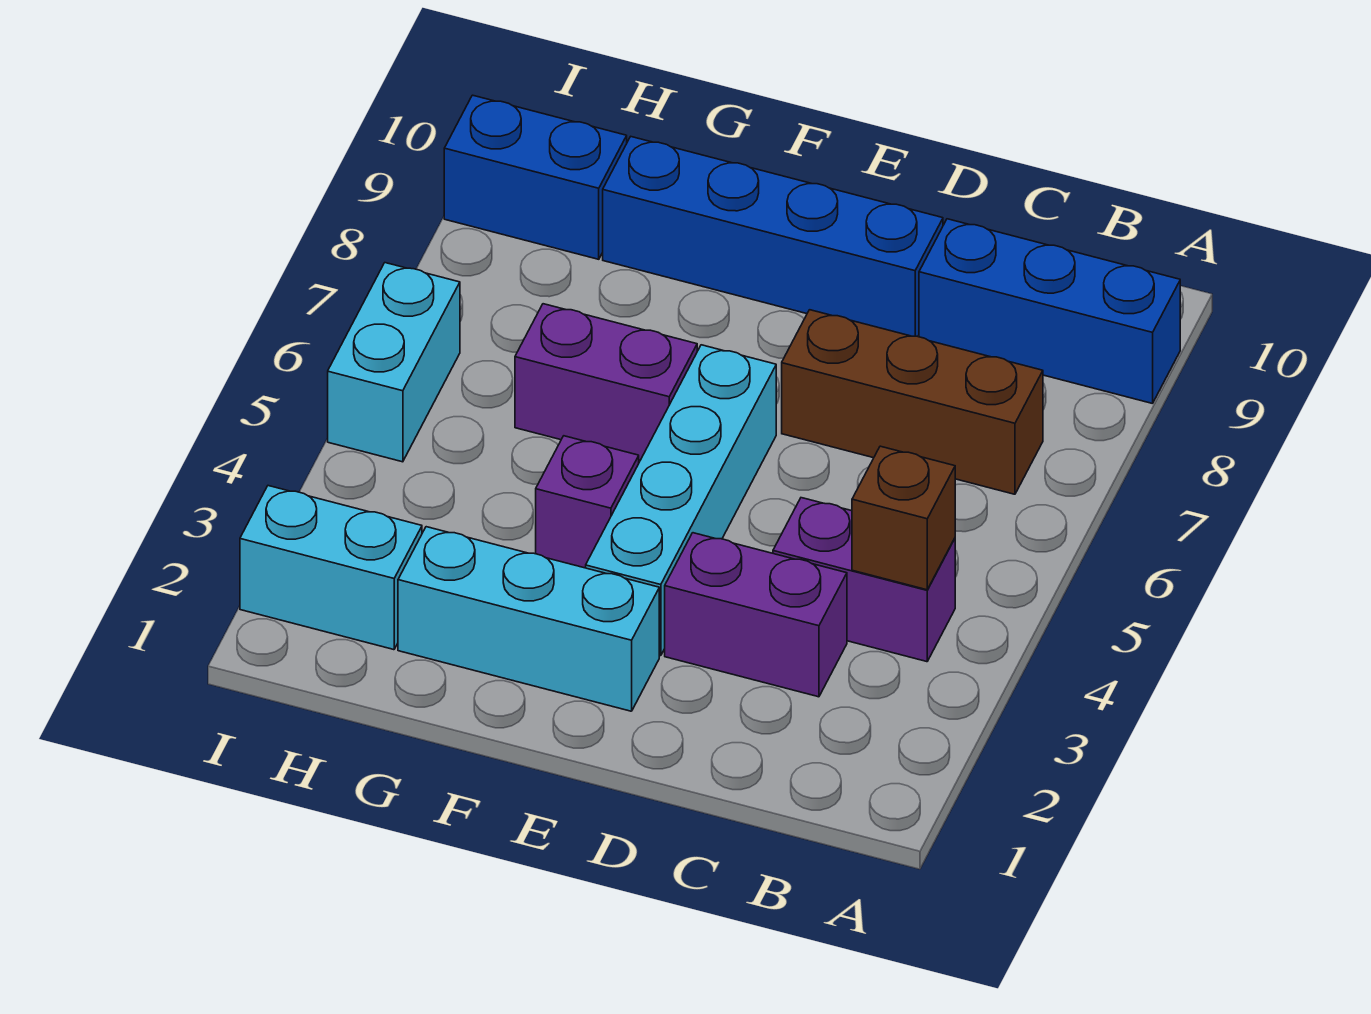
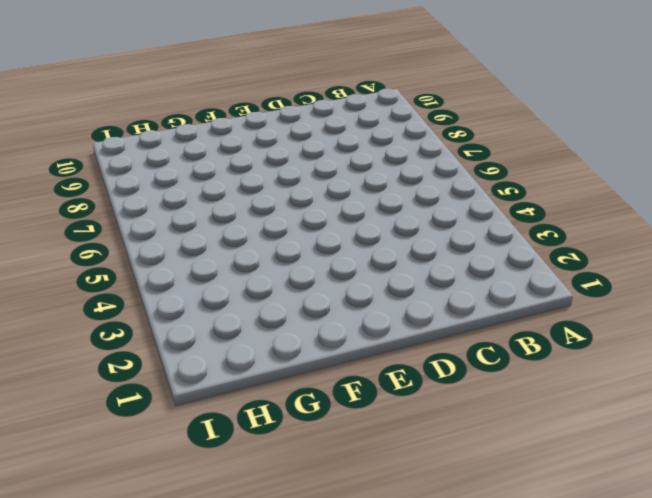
none -> blue brick A9:C9 level 1
none -> purple brick B4:C4 level 1
none -> brown brick B7:D7 level 1

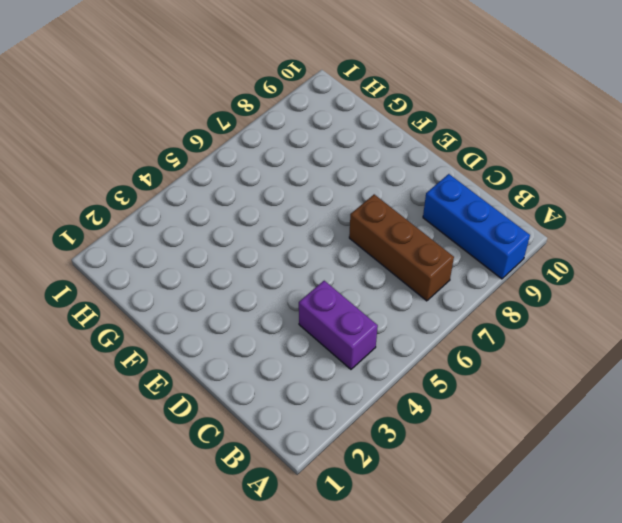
none -> purple brick C3:D3 level 1
none -> blue brick D9:G9 level 1
none -> cyan brick E2:G2 level 1

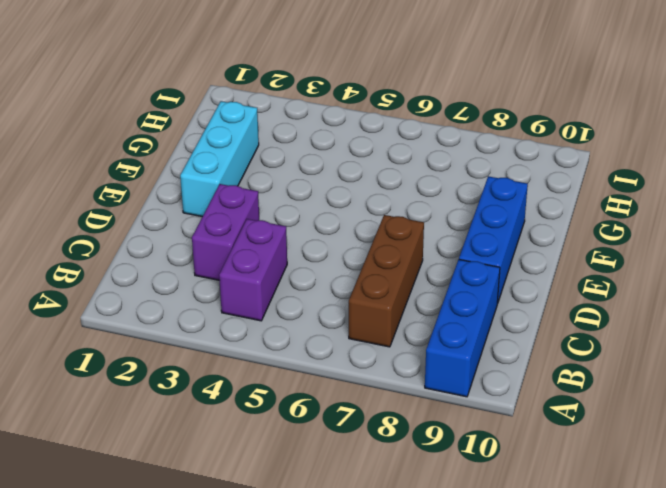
blue brick D9:F9 level 1 -> blue brick D9:G9 level 1
none -> cyan brick E3:E6 level 1
none -> purple brick F4 level 1
none -> purple brick F6:G6 level 1

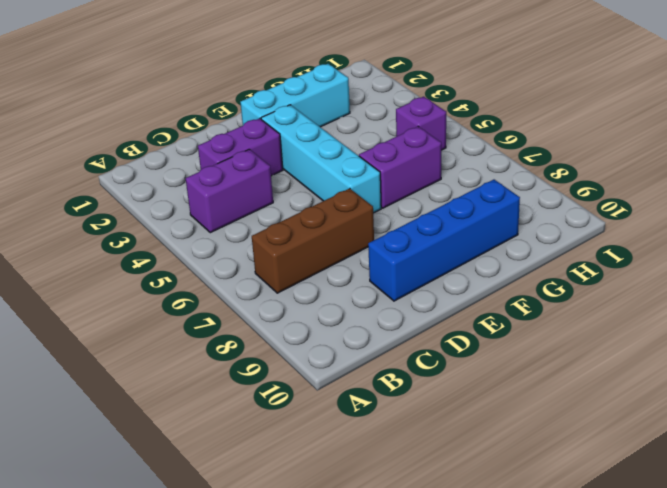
purple brick H5 level 1 -> purple brick F4 level 1
none -> blue brick A9:C9 level 1
none -> cyan brick H2:I2 level 1
none -> blue brick H9:I9 level 1

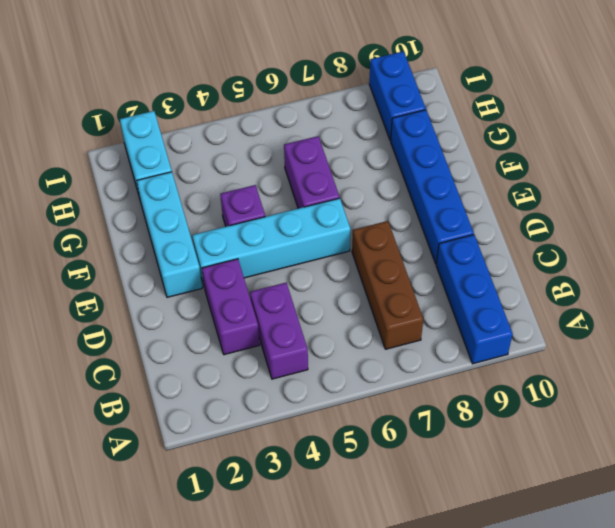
none -> cyan brick I5:I6 level 1
none -> brown brick B4 level 2

